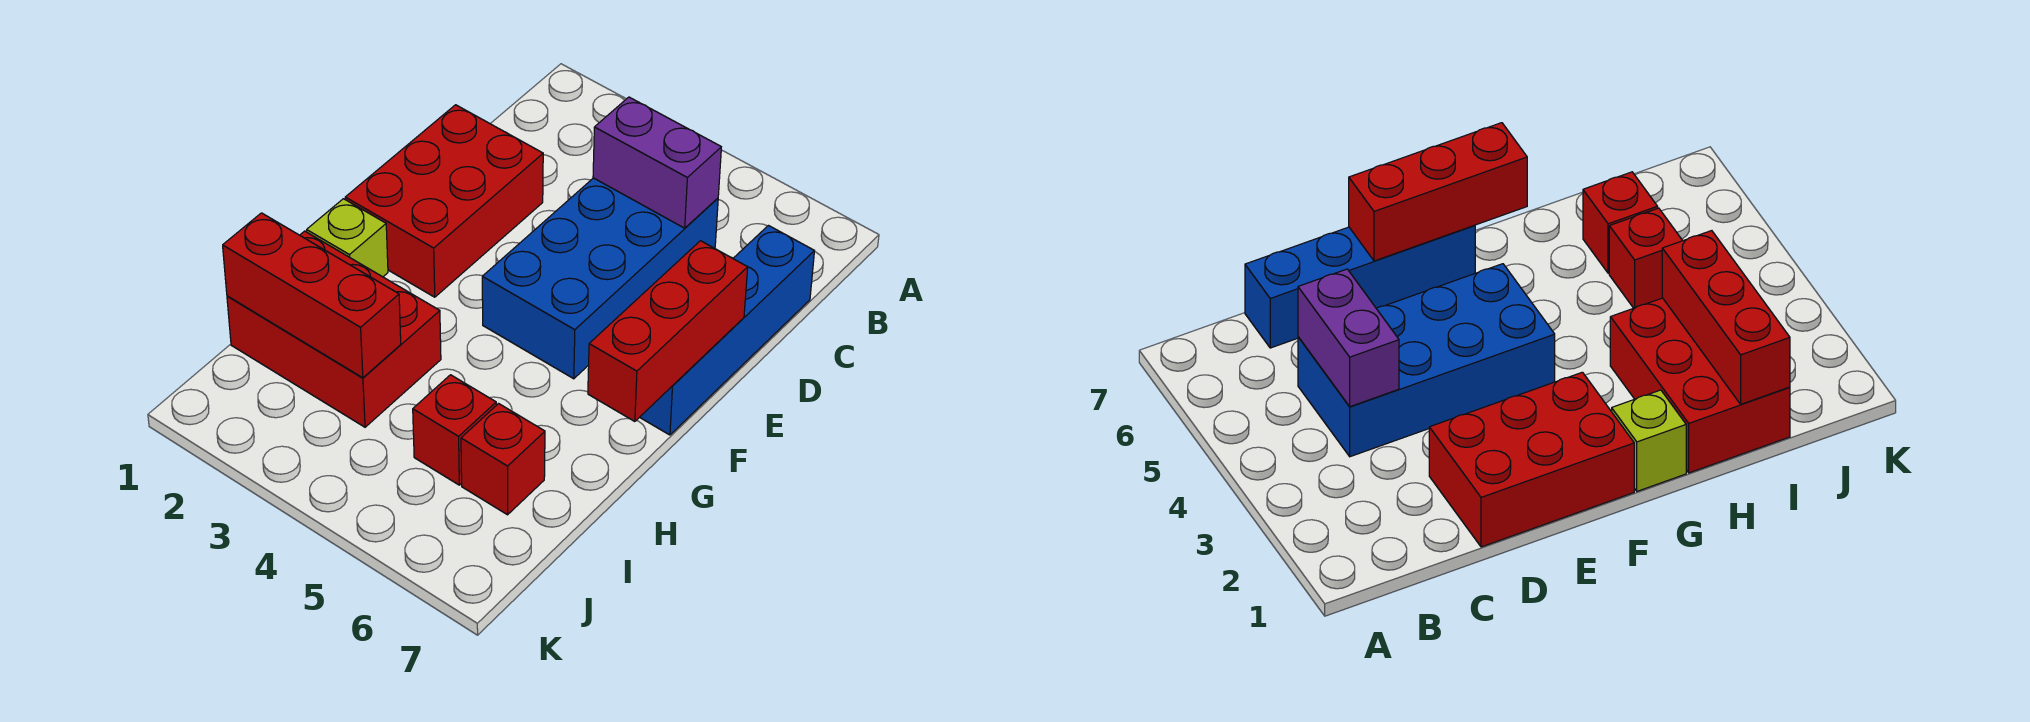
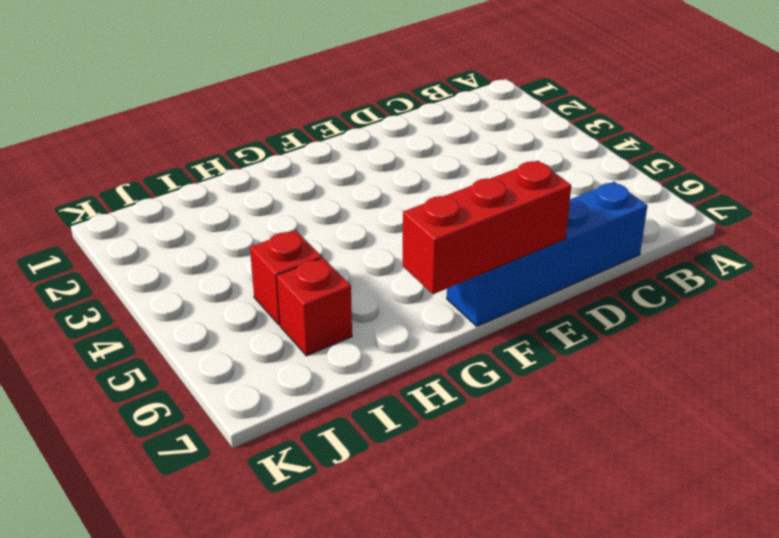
none -> blue brick C4:F5 level 1
none -> red brick D1:F2 level 1

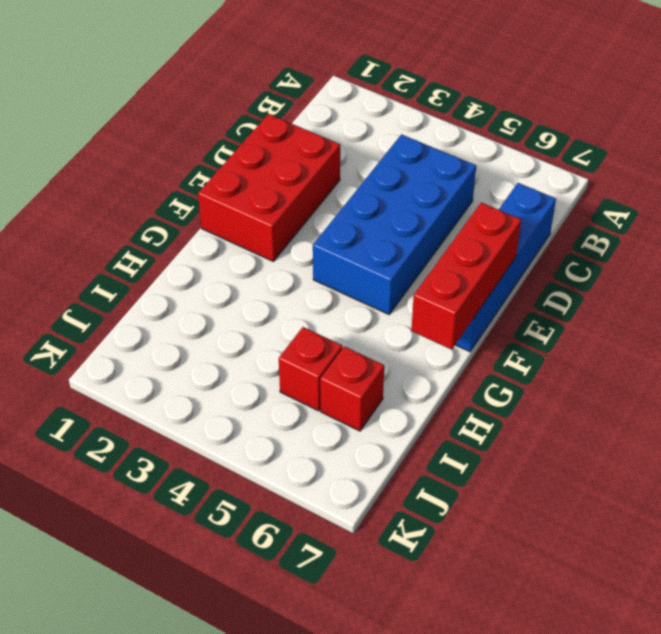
none -> lime brick G1 level 1
none -> red brick H1:I3 level 1

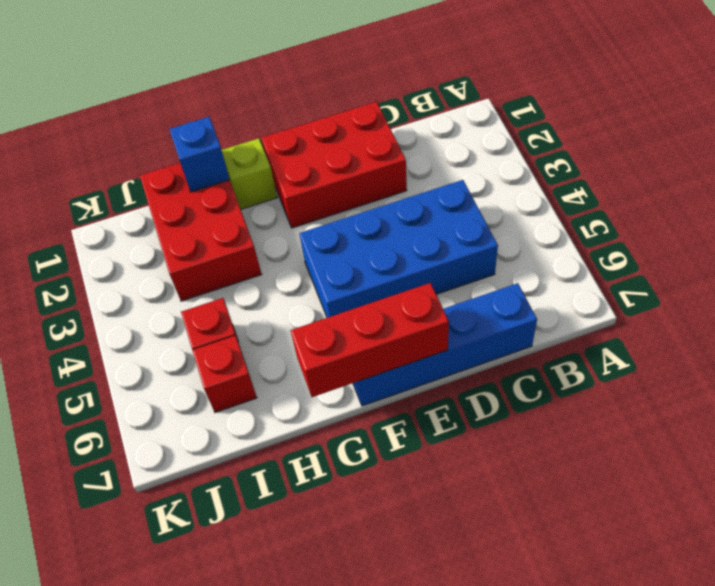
blue brick H1 level 2 -> none
none -> purple brick C4:C5 level 2
none -> red brick I1:I3 level 2

